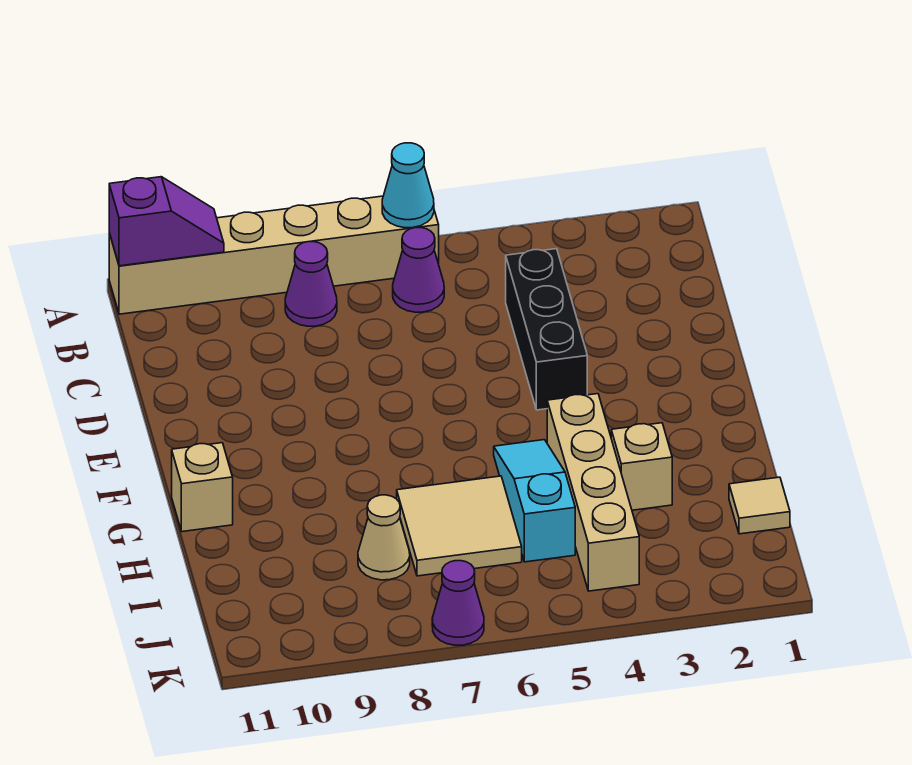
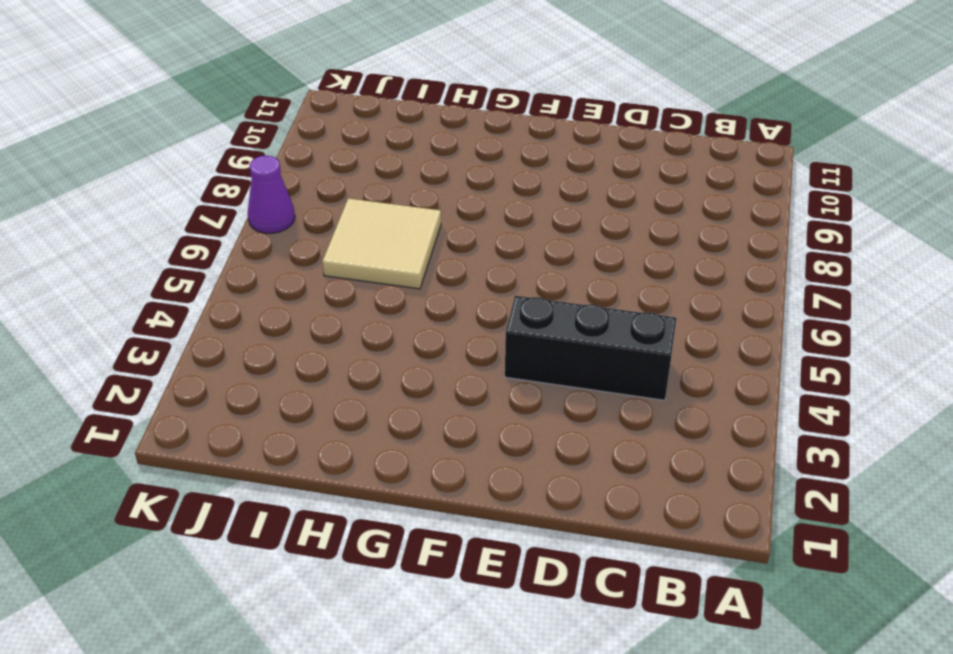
none -> tan brick A6:A11 level 1
none -> purple cone B6 level 1
none -> purple cone B8 level 1

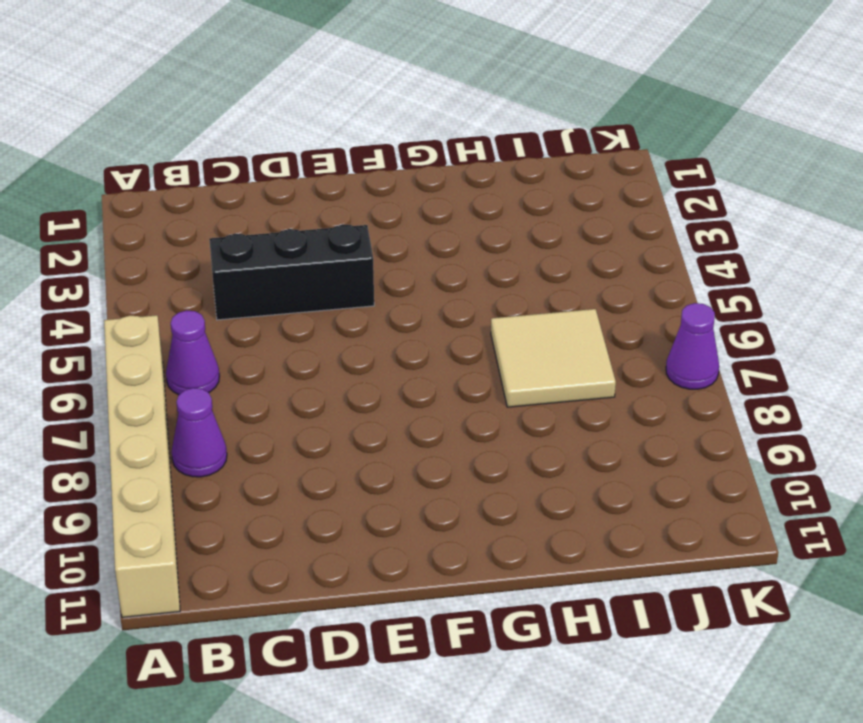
none -> tan brick G4:J4 level 1
none -> cyan slope G5:I5 level 1 top I
none -> tan brick G11 level 1

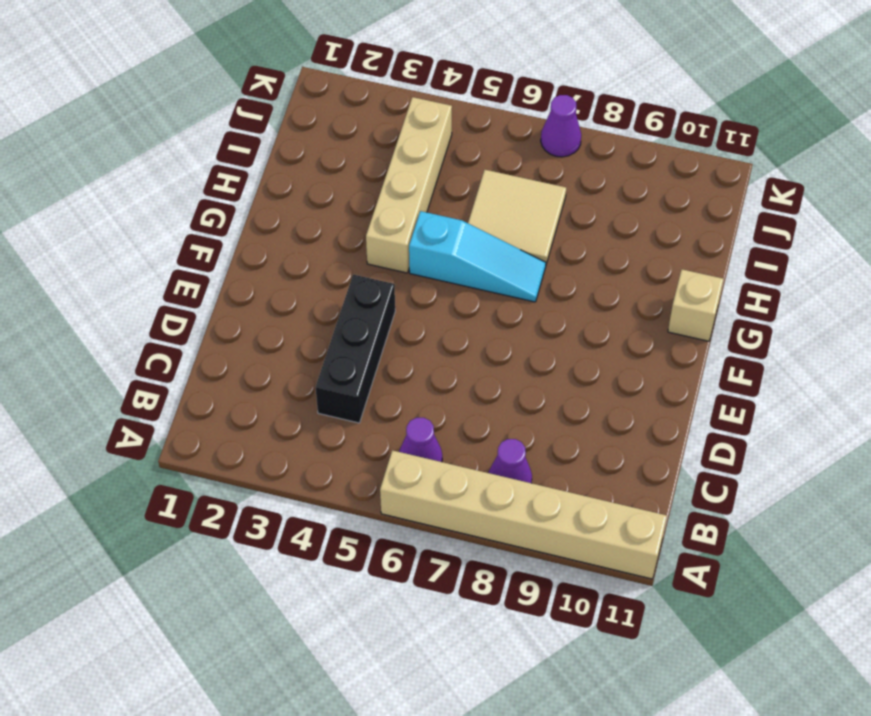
cyan slope G5:G7 level 1 top 5 -> cyan slope G5:I5 level 1 top I
none -> tan brick H3 level 1
none -> tan tile I1 level 1
none -> tan cone I8 level 1

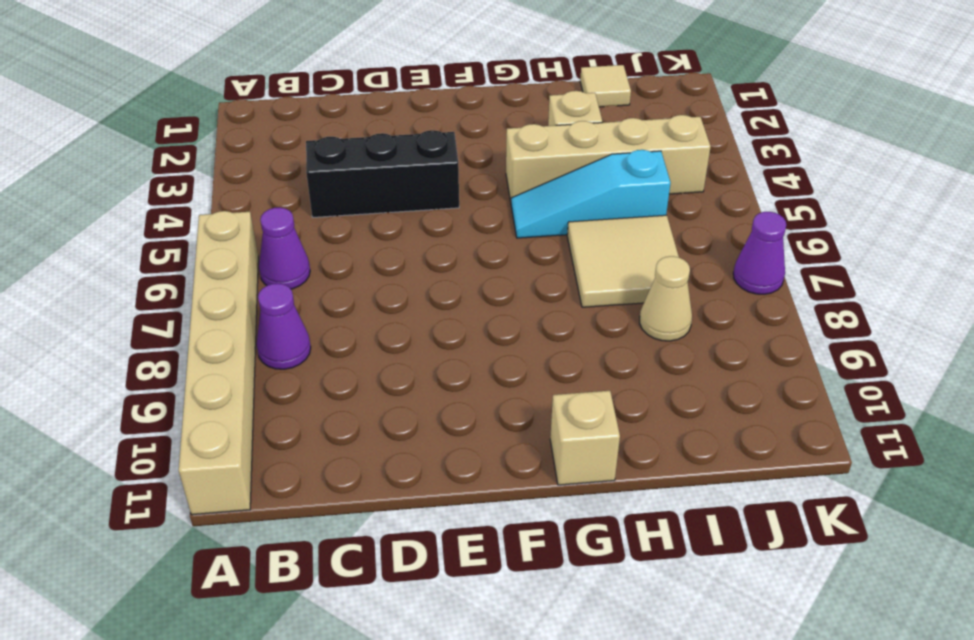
none -> cyan cone A6 level 2
none -> purple slope A10:A11 level 2 top 11

